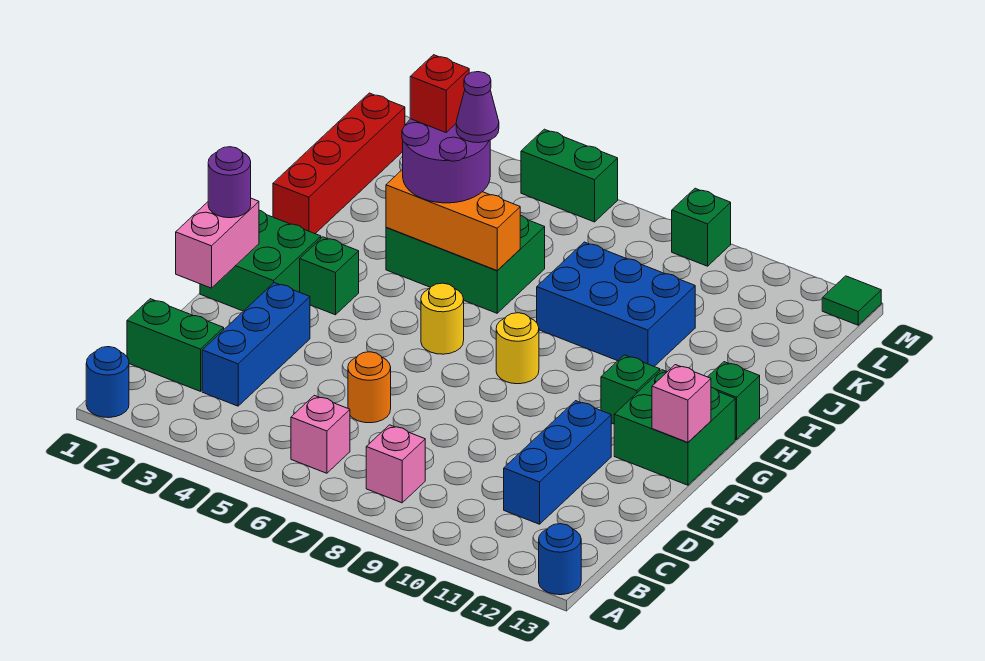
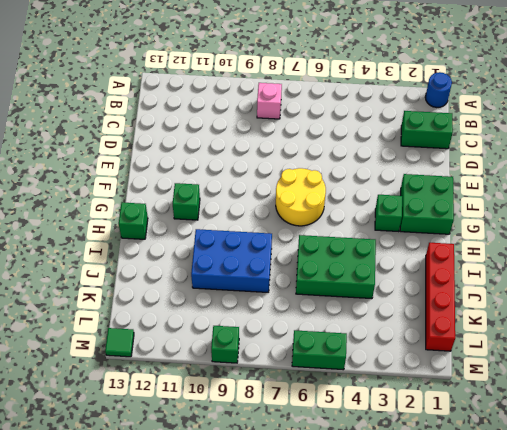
yellow round brick F6:G7 level 1 -> yellow round brick G6 level 1
none -> blue round brick A13 level 1
none -> pink brick B6 level 1
none -> blue brick C3:E3 level 1

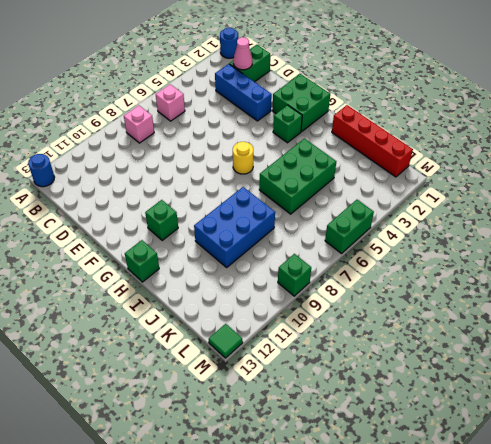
pink cone C2 level 2 -> none
none -> blue brick C11:E11 level 1
none -> orange round brick D6 level 1
none -> green brick F12:G13 level 1

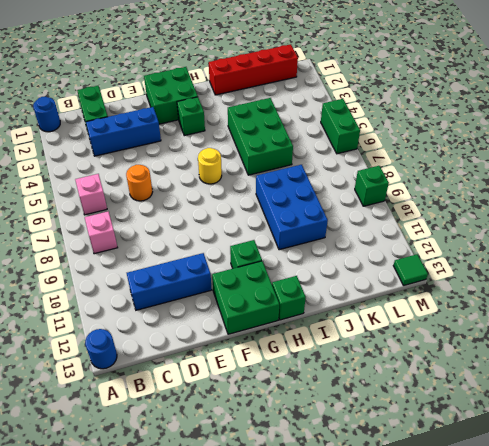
none -> yellow round brick G8 level 1
none -> pink brick E1:F1 level 2
none -> pink brick F13 level 2

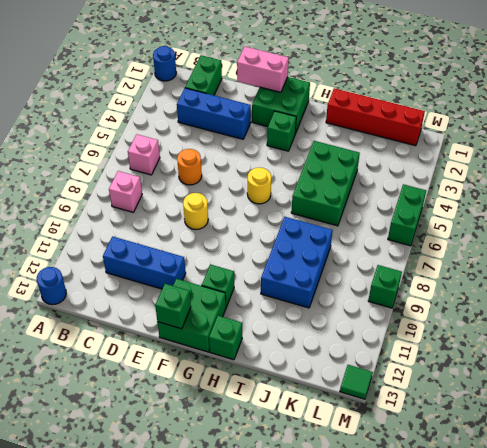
yellow round brick E8 level 1 -> yellow round brick G8 level 1
green brick F13 level 2 -> pink brick F13 level 2
none -> orange brick I4:I6 level 2
none -> purple round brick F1 level 3
none -> purple round brick I4:J5 level 3

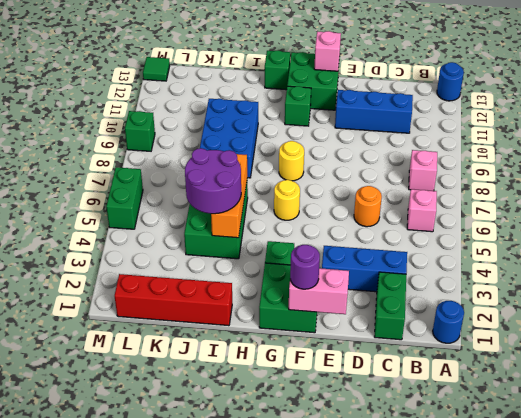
none -> red brick J4 level 4
none -> purple cone J5 level 4

